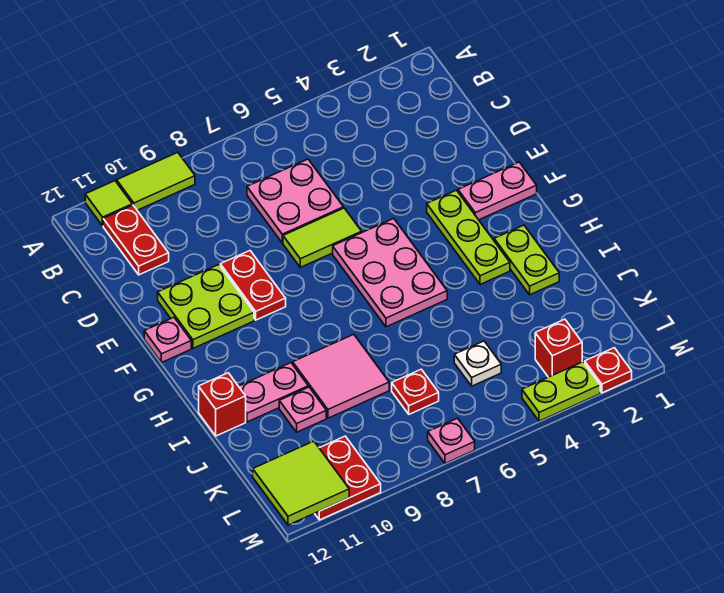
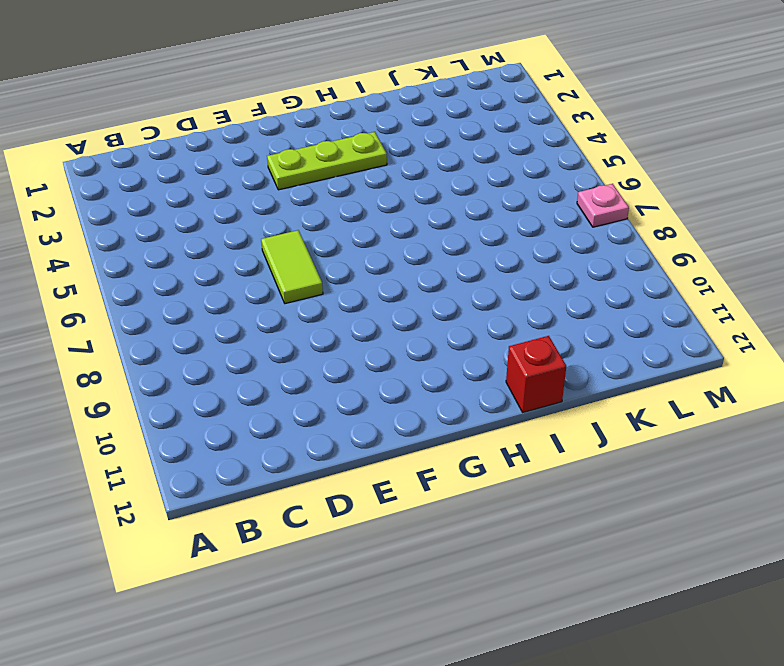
none -> lime tile A9:A10 level 1
none -> lime tile A11 level 1
none -> red plate B11:C11 level 1

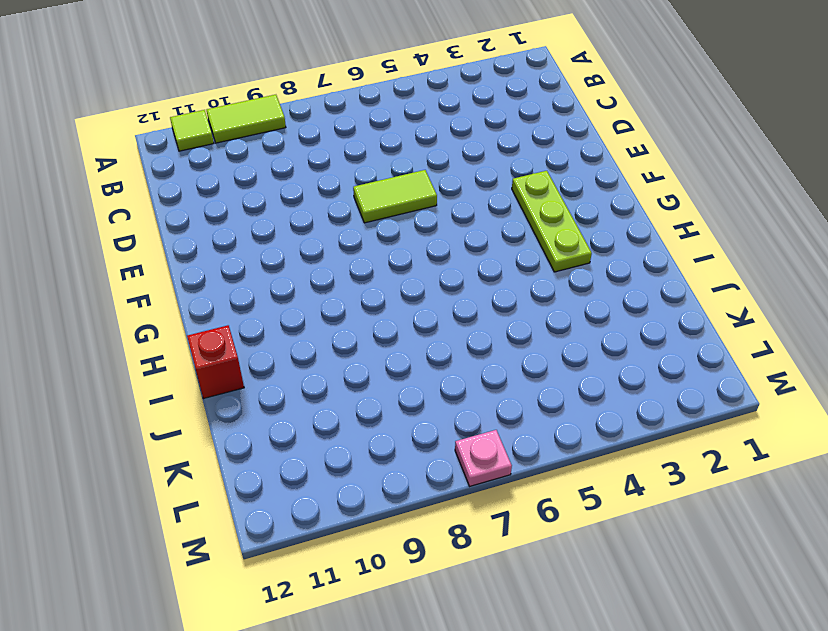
none -> red plate B11:C11 level 1
none -> pink plate C6:D7 level 1
none -> red plate E9:F9 level 1

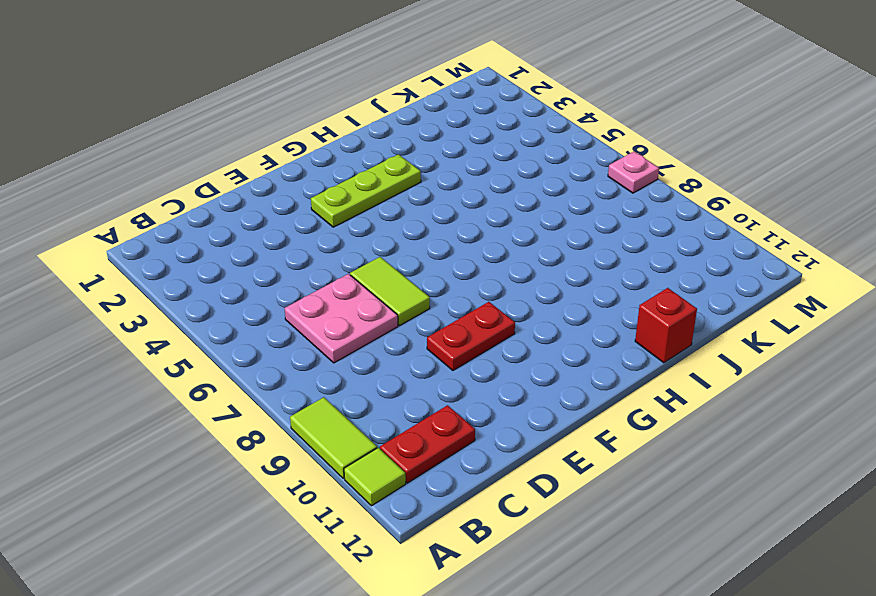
none -> lime plate E10:F11 level 1
none -> pink plate F1:F2 level 1
none -> pink plate F5:H6 level 1

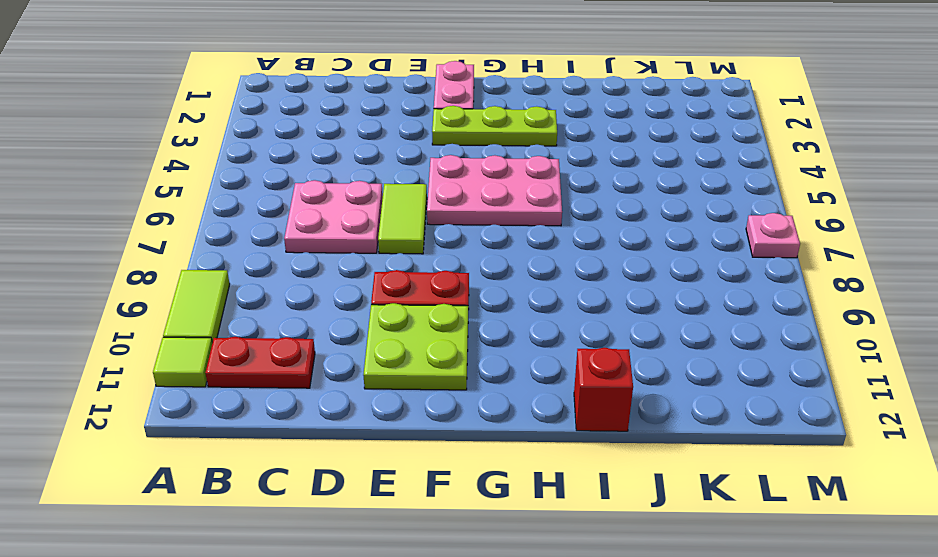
none -> pink plate F12 level 1
none -> lime plate H2:I2 level 1
none -> pink tile I8:J9 level 1

